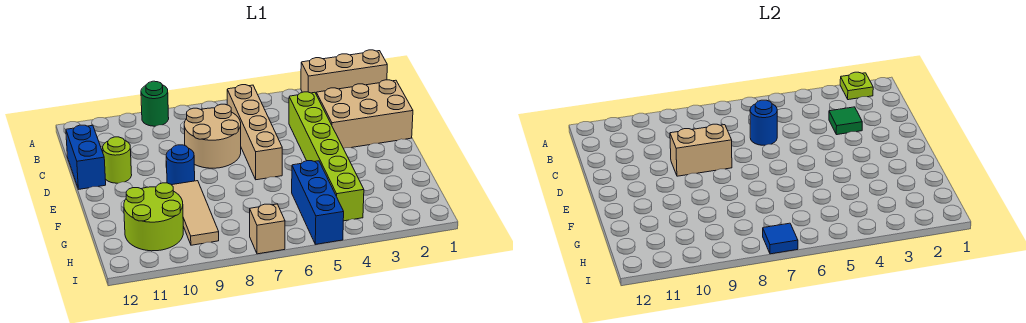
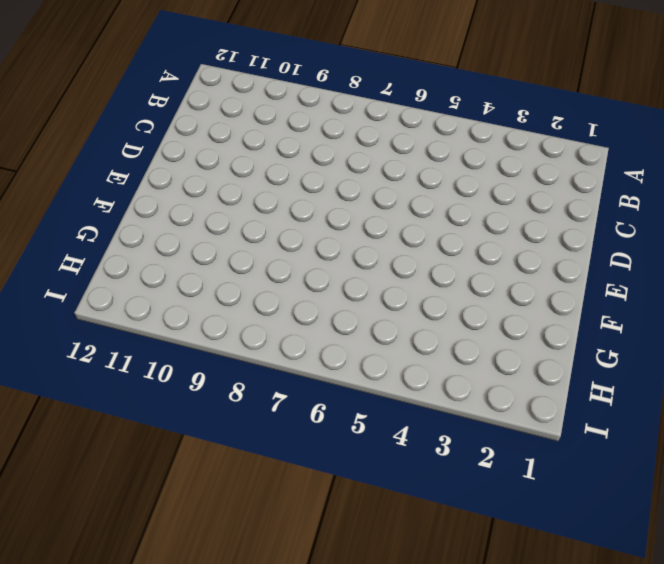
none -> tan brick A1:A3 level 1
none -> green round brick A9 level 1
none -> tan brick B6:E6 level 1

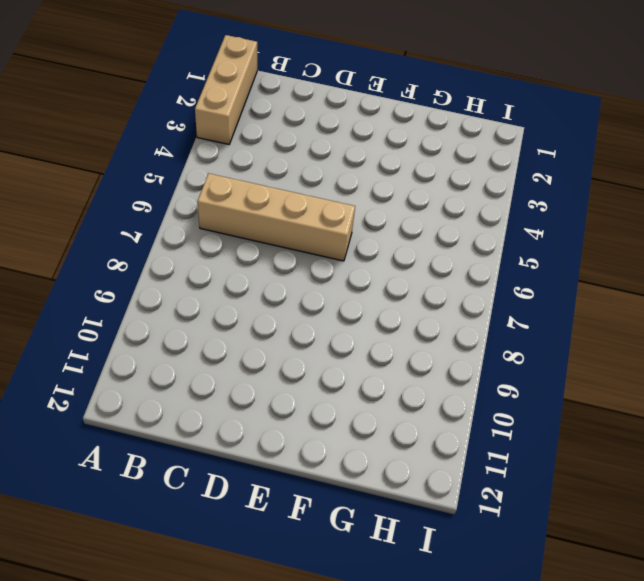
none -> green round brick A9 level 1
none -> tan brick C1:D3 level 1
none -> lime brick C4:H4 level 1

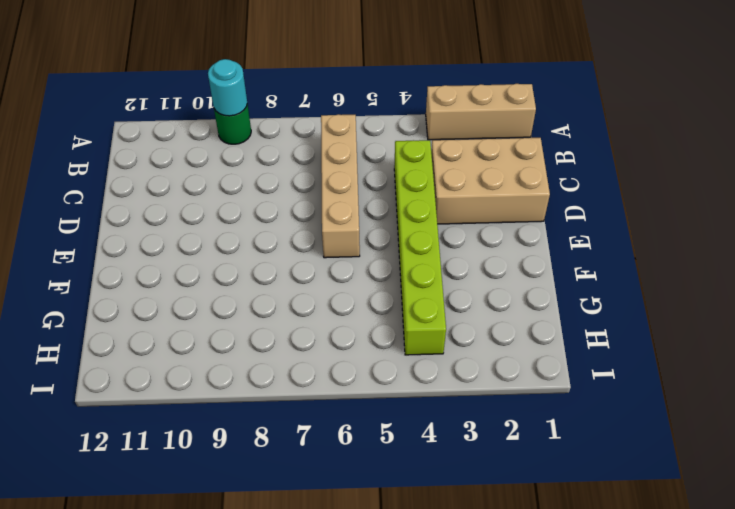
cyan round brick A9 level 2 -> none
none -> tan round brick C7:D8 level 1
none -> blue brick C12:D12 level 1
none -> lime round brick D11 level 1

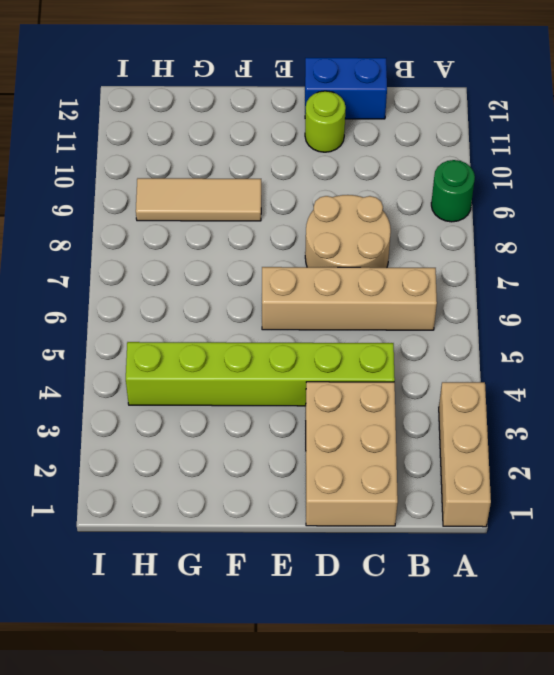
none -> blue round brick E9 level 1
none -> blue brick G5:I5 level 1
none -> lime round brick G10:H11 level 1

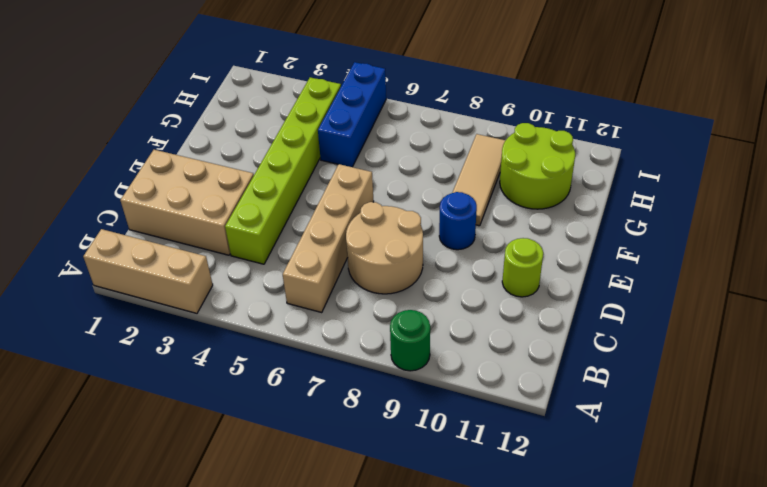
none -> blue brick C12:D12 level 1
none -> tan brick I7 level 1
none -> lime plate A2 level 2

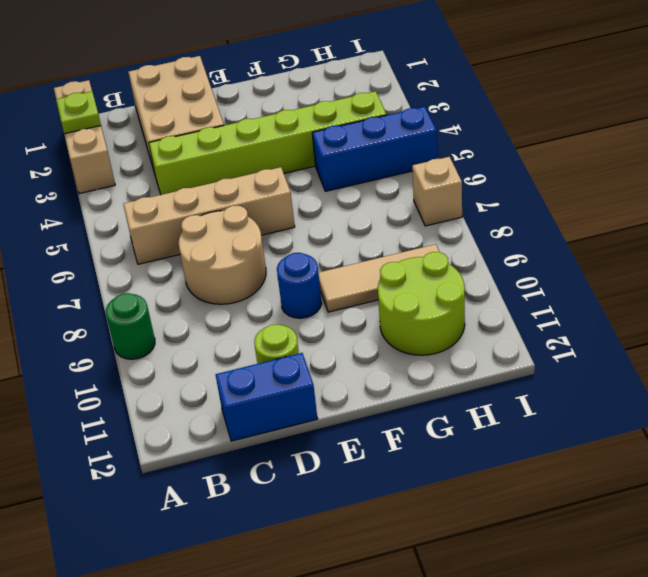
none -> green tile C3 level 2
none -> blue round brick C6 level 2
none -> tan brick D8:D9 level 2

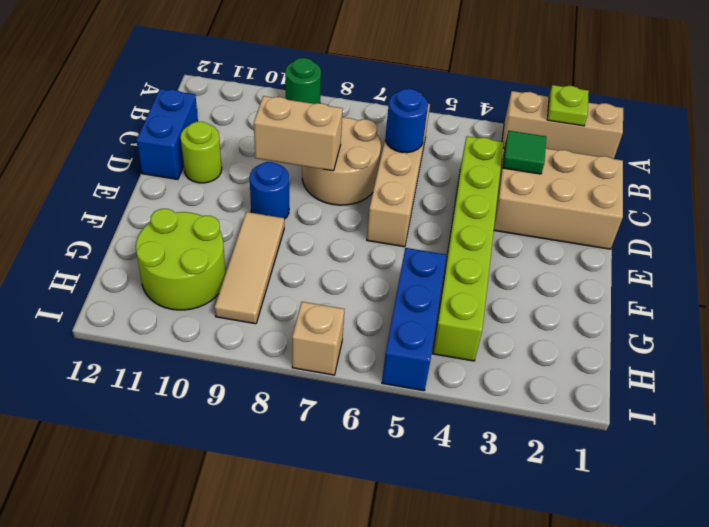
none -> blue tile I7 level 2

